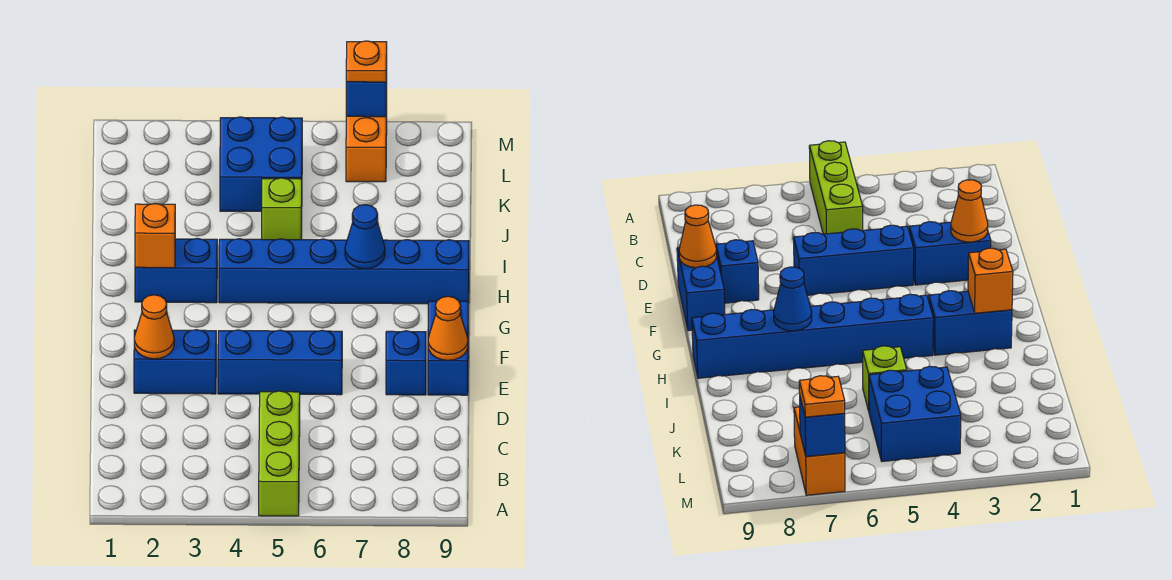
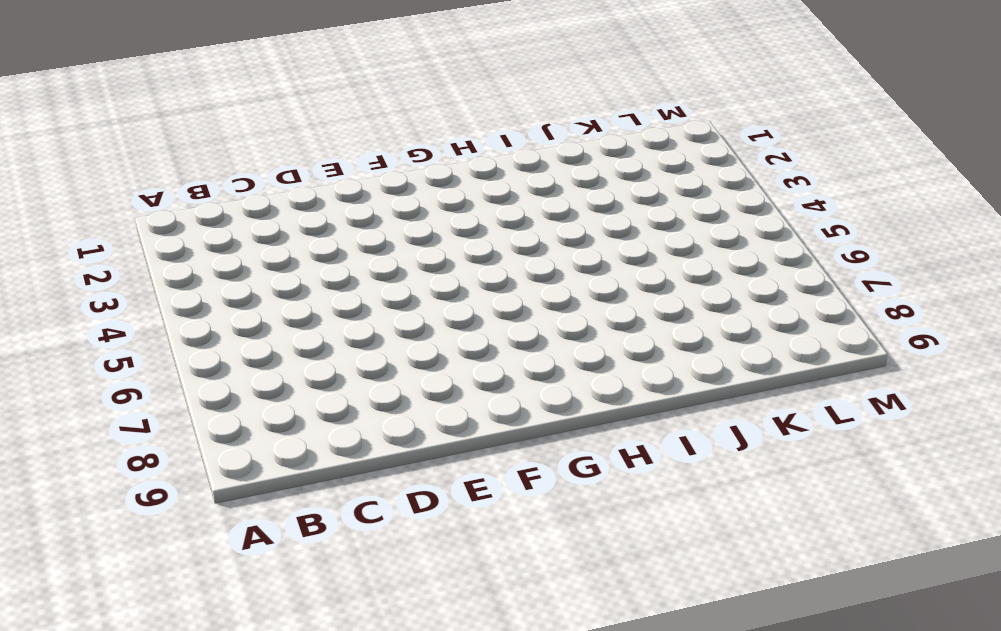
none -> lime brick A5:C5 level 1
none -> blue brick E2:E3 level 1
none -> blue brick E4:E6 level 1

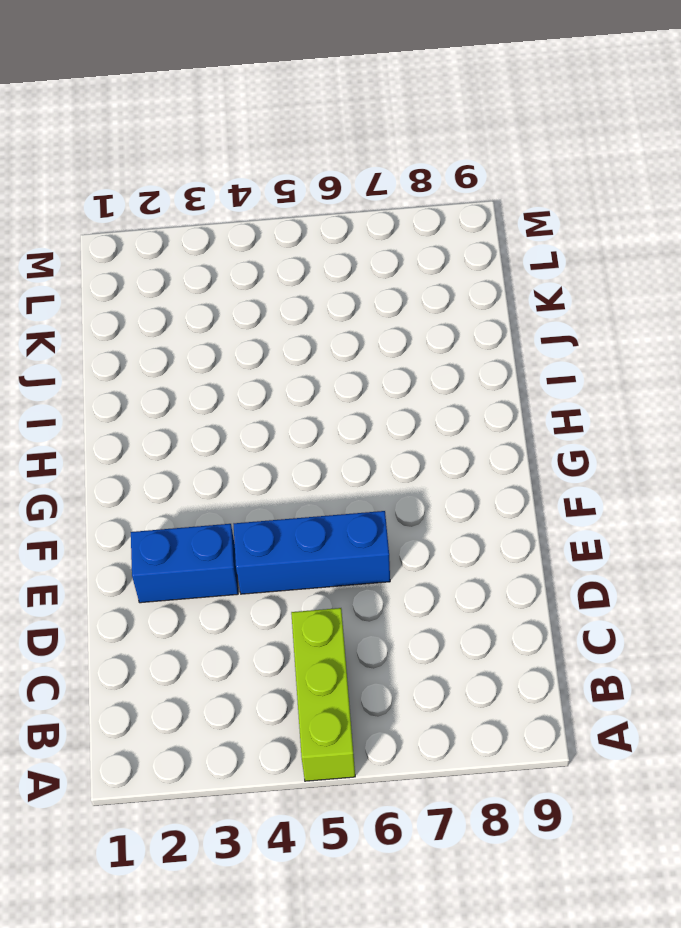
none -> blue brick E8 level 1
none -> blue brick E9:F9 level 1
none -> blue brick H2:H3 level 1

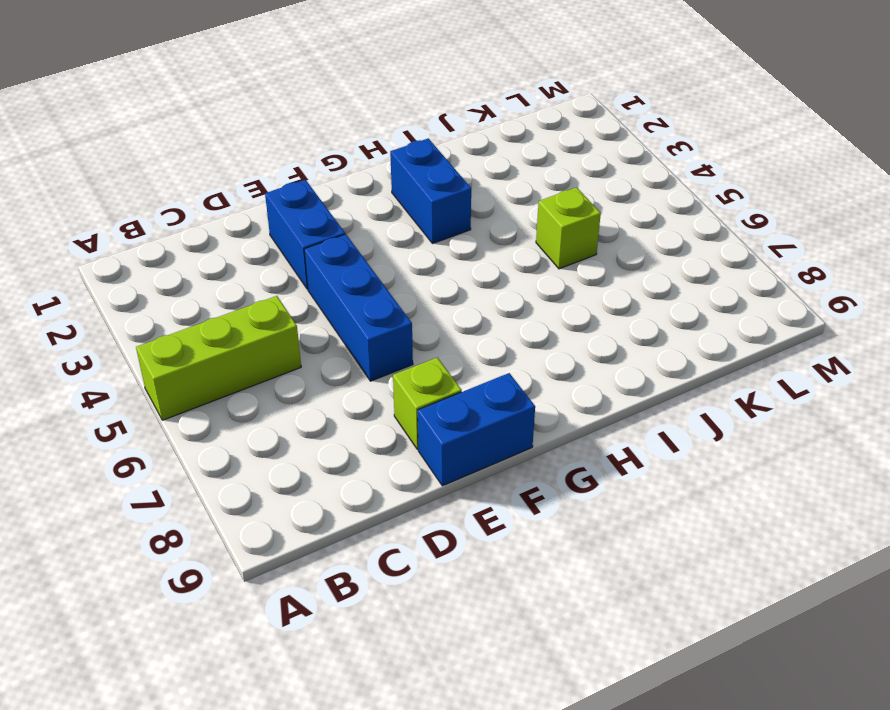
lime brick E8 level 1 -> blue brick E8 level 1
none -> blue brick H4:H9 level 1
none -> blue brick K4:L5 level 1
none -> orange brick L7:M7 level 1

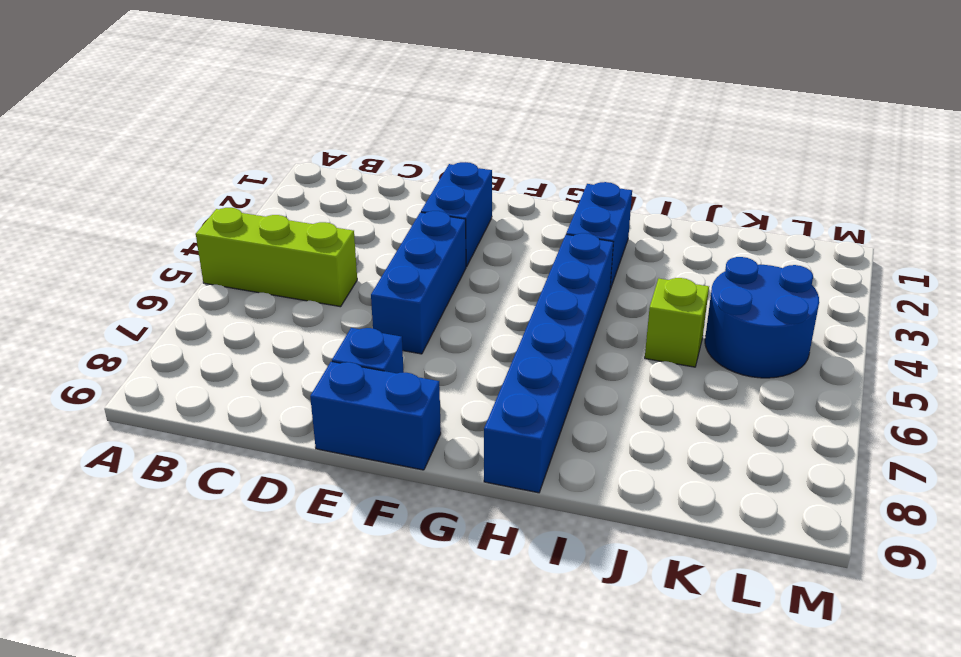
blue round brick K4:L5 level 1 -> blue brick K4:L5 level 1
none -> orange brick L7:M7 level 1
none -> orange cone E2 level 2
none -> orange cone E9 level 2

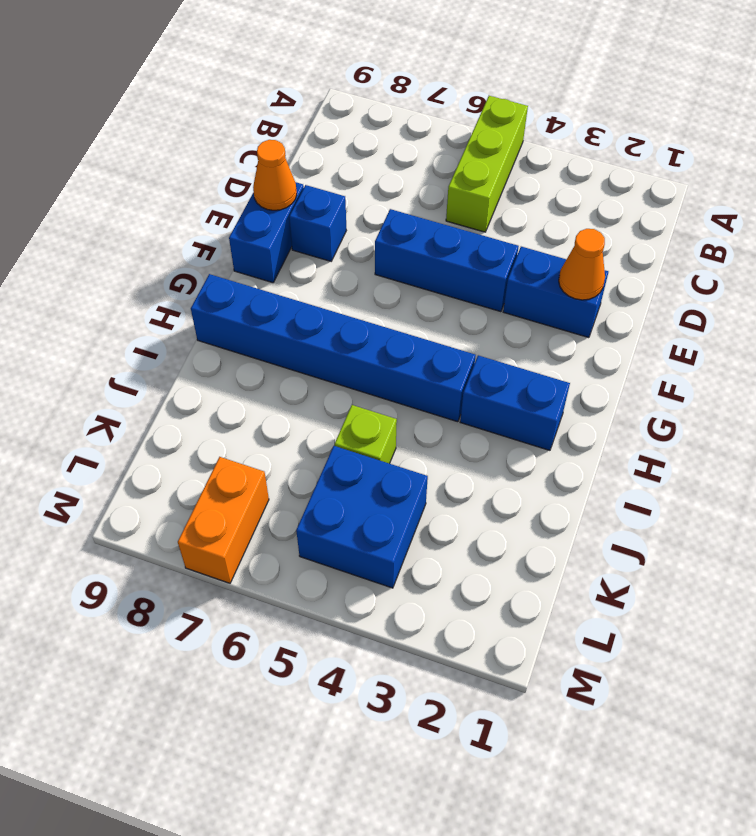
none -> orange brick H2 level 2
none -> blue cone H7 level 2
none -> blue brick M7 level 2

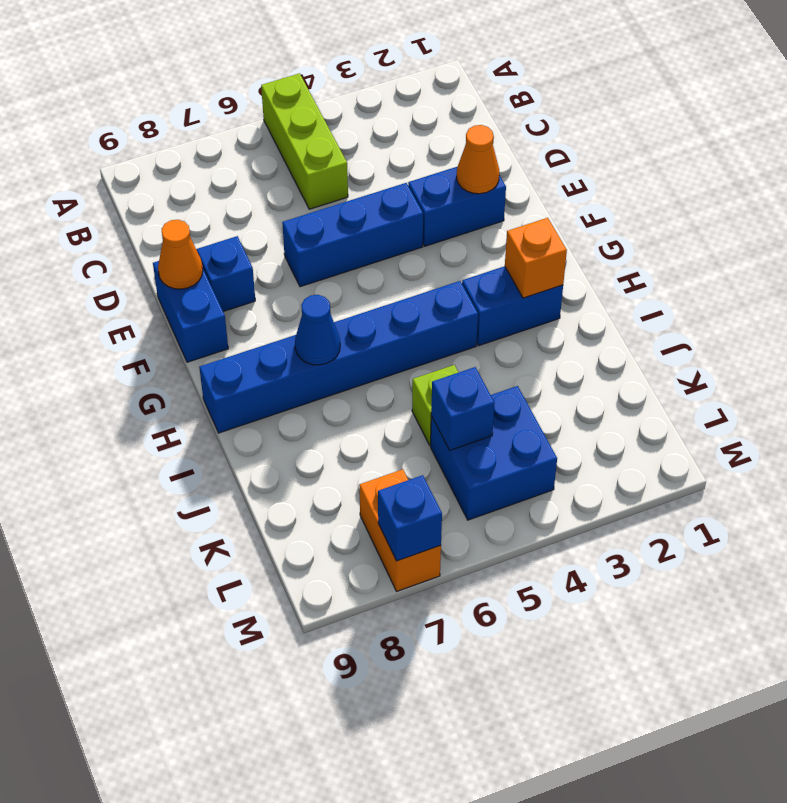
blue brick K5 level 2 -> none
none -> orange plate M7 level 3

